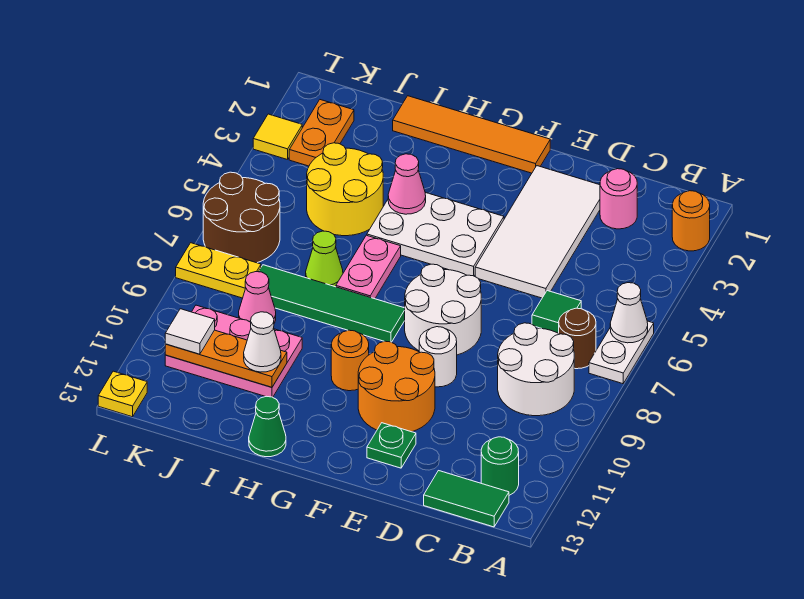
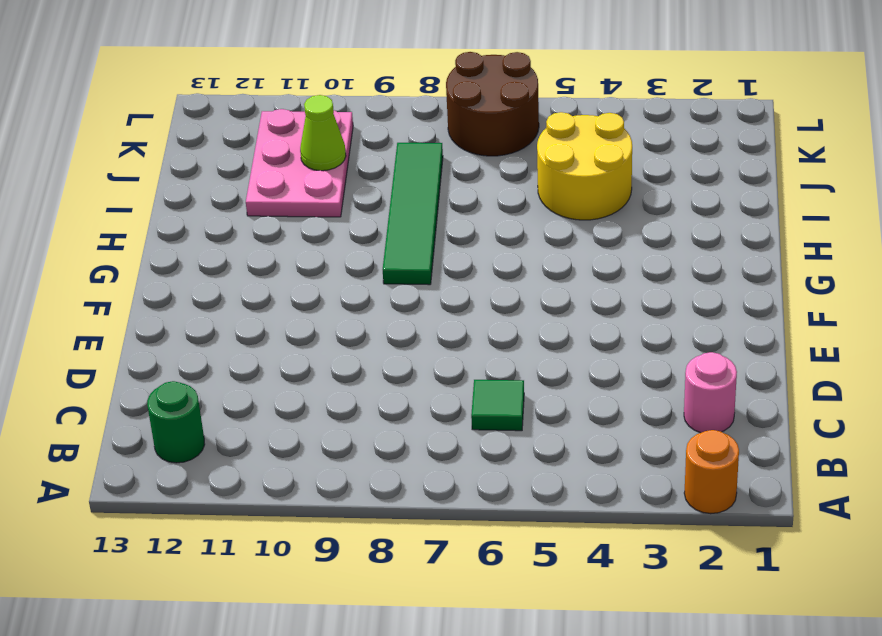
lime cone J10 level 2 -> lime cone I7 level 1
none -> white plate A6:A7 level 1
none -> brown round brick B7 level 1
none -> white round brick B8:C9 level 1
none -> green tile B13:C13 level 1

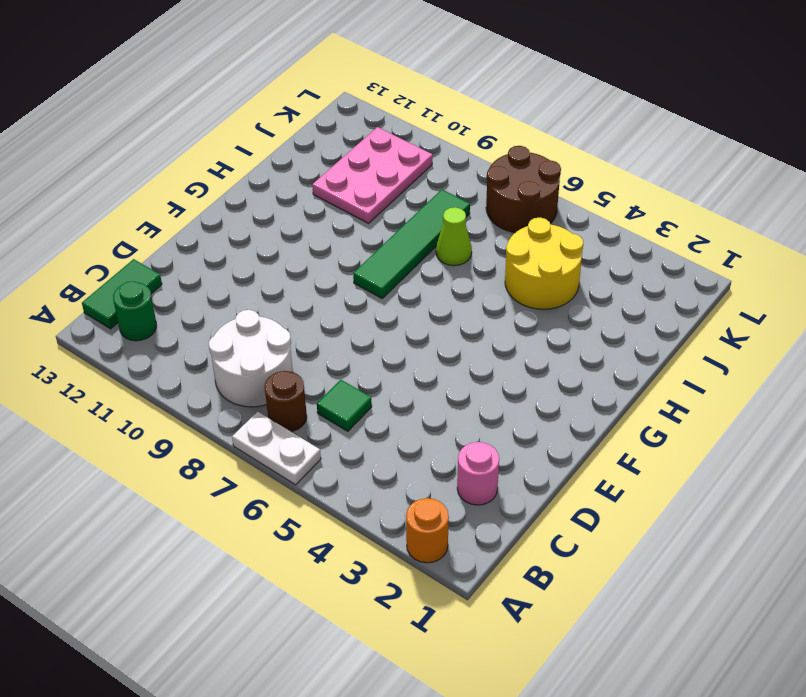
none -> white tile D2:E5 level 1
none -> white round brick E7:F8 level 1
none -> white round brick E9 level 1
none -> orange round brick E10:F11 level 1

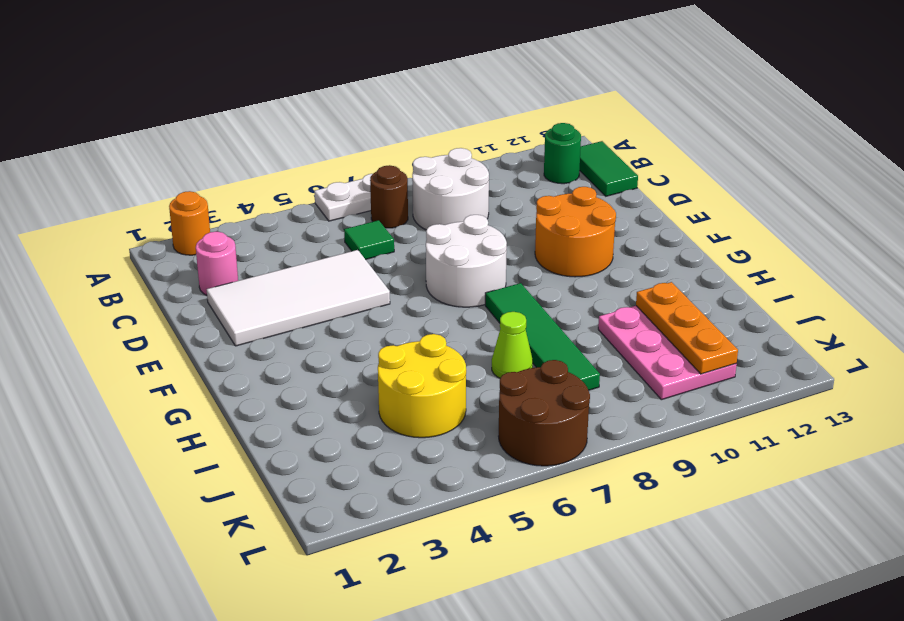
none -> white round brick E9 level 1
none -> green plate E12 level 1
none -> orange tile F1:I1 level 1
none -> white plate F4:H5 level 1

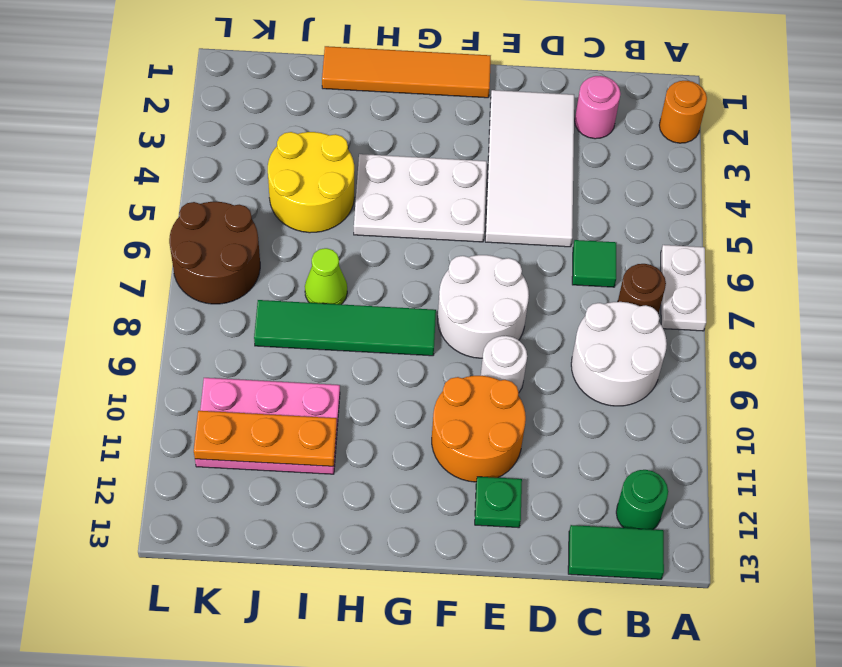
none -> orange round brick G10 level 1
none -> pink plate H6:H7 level 1
none -> green cone H13 level 1
none -> pink cone J9 level 1

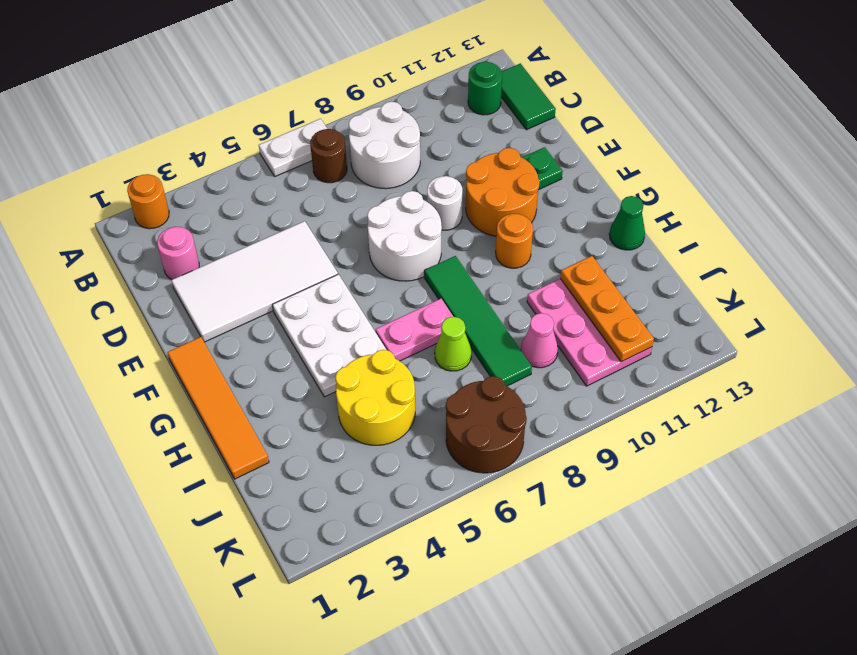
none -> green tile C6 level 1
none -> orange plate K2:K3 level 1
none -> yellow plate K8:L8 level 1
none -> yellow tile L3 level 1

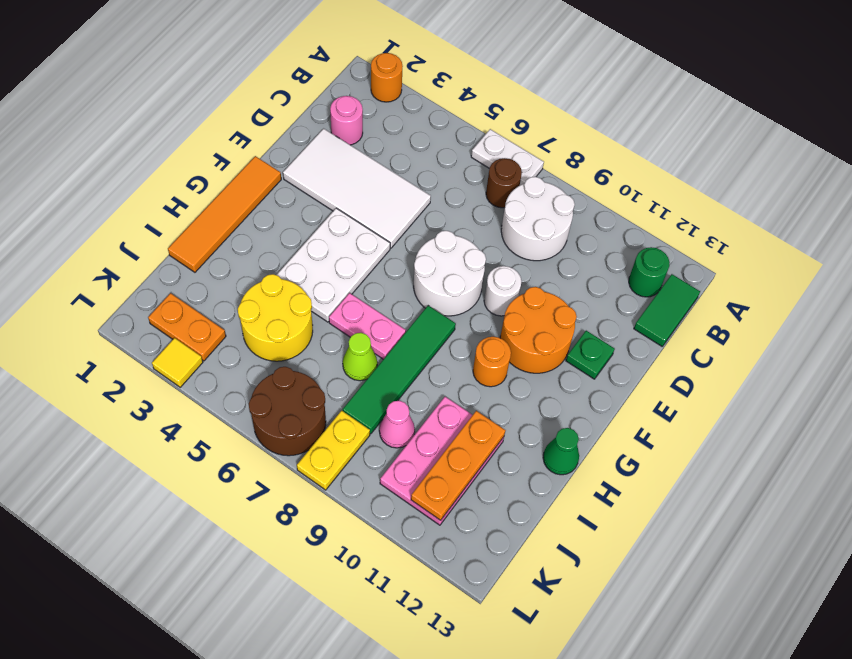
none -> green tile C6 level 1
none -> yellow plate L13 level 1
none -> white cone A6 level 2
none -> pink cone H4 level 2

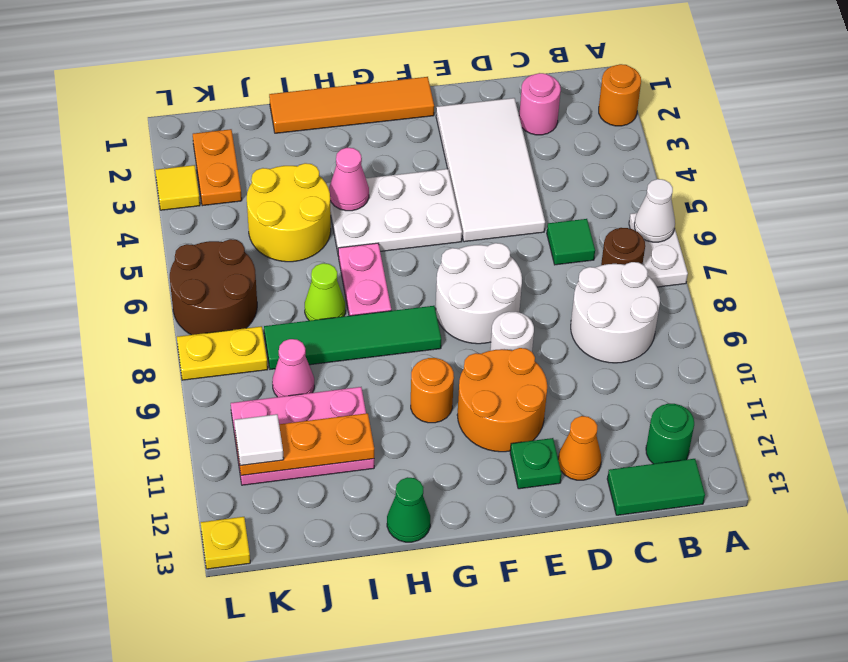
orange cone D12 level 1 -> none
none -> white cone I11 level 3

